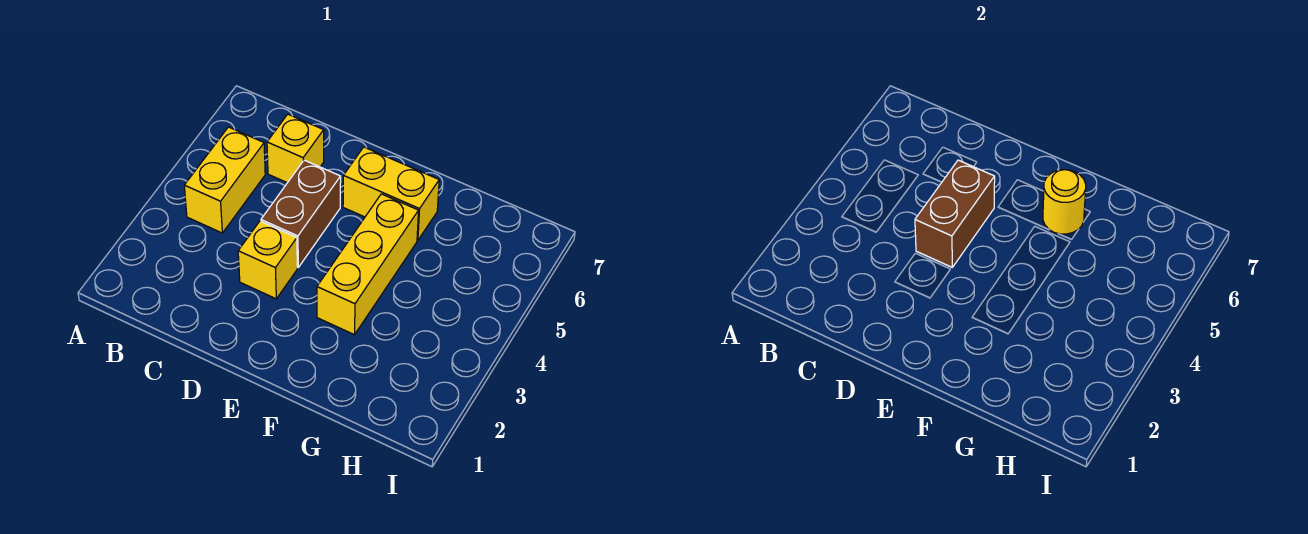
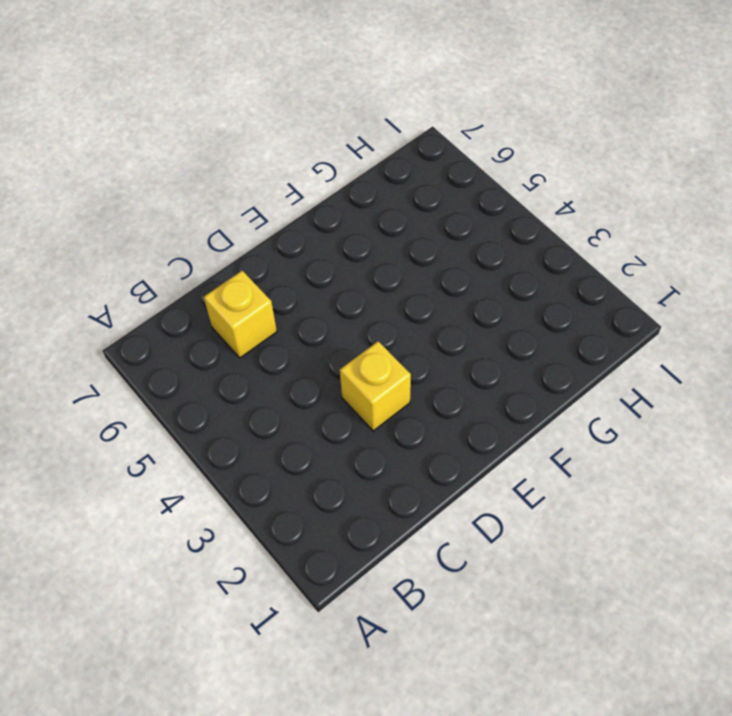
none -> yellow brick B4:B5 level 1
none -> brown brick D4:D5 level 1

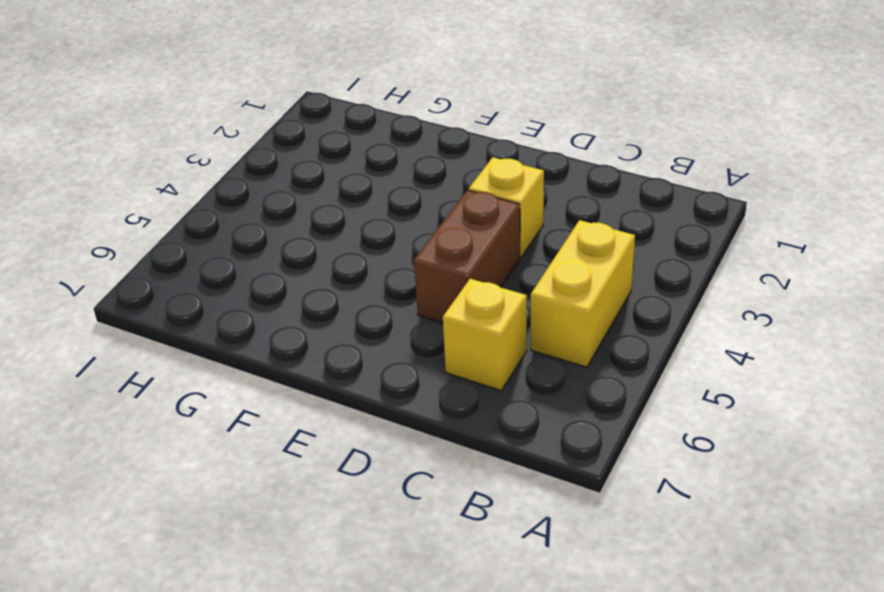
none -> yellow brick E6:F6 level 1
none -> yellow brick F3:F5 level 1

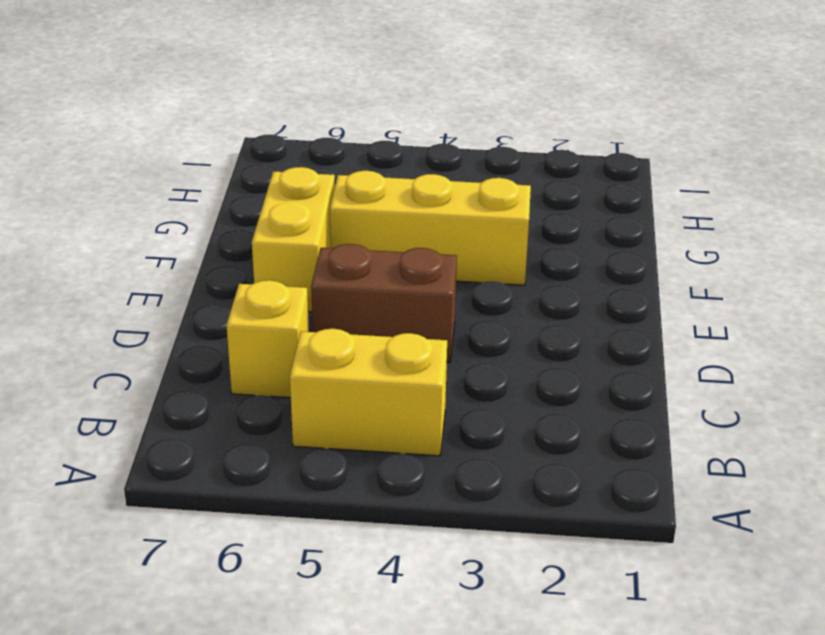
none -> yellow brick D3 level 1
none -> brown brick D4:D5 level 2

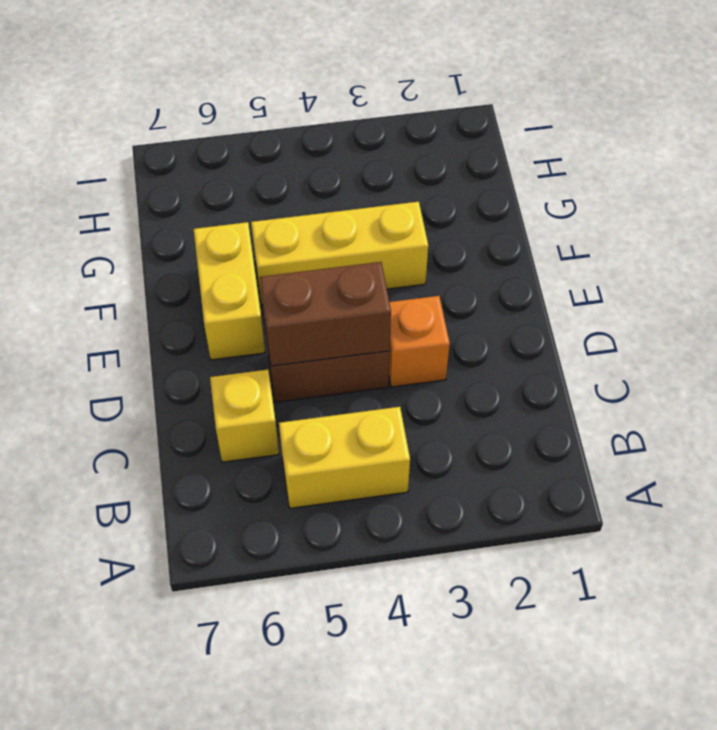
orange brick D3 level 1 -> yellow brick D3 level 1
none -> yellow round brick F6 level 2

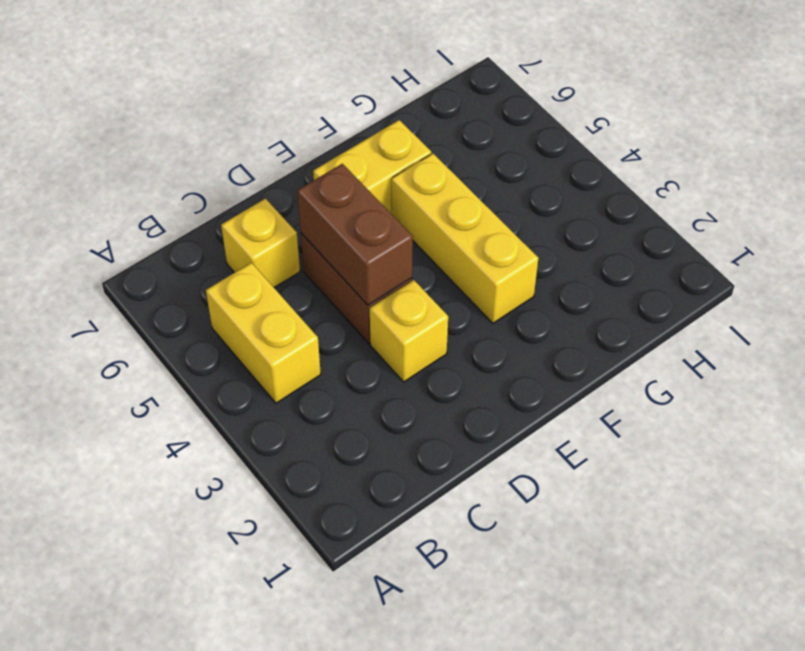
none -> yellow round brick F6 level 2

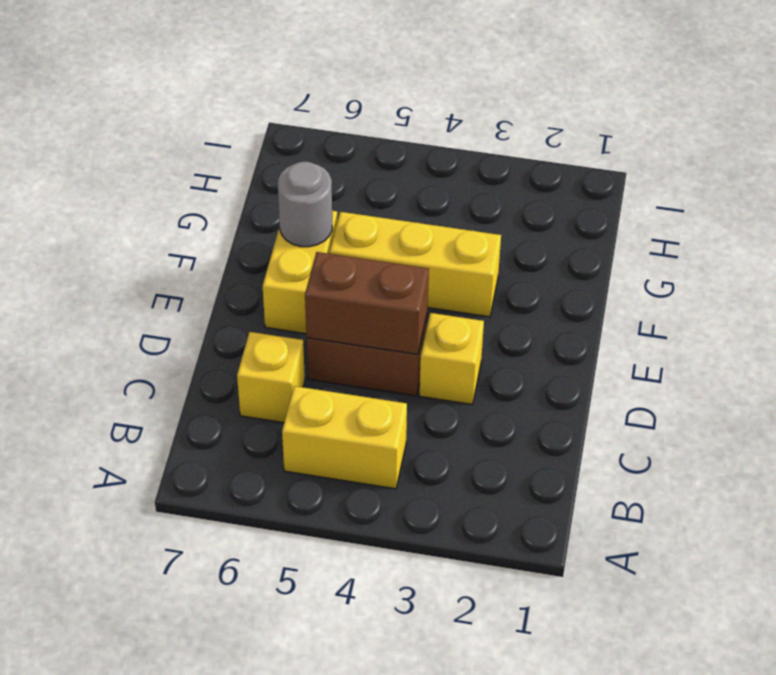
grey round brick F6 level 2 -> yellow round brick F6 level 2

